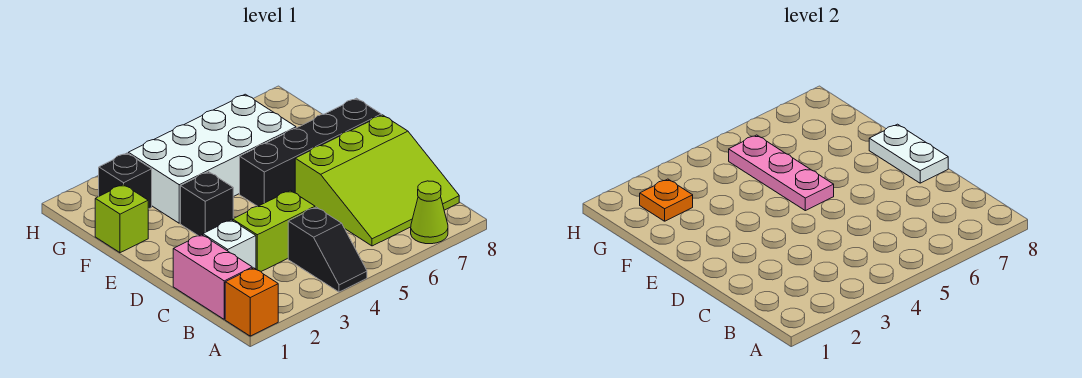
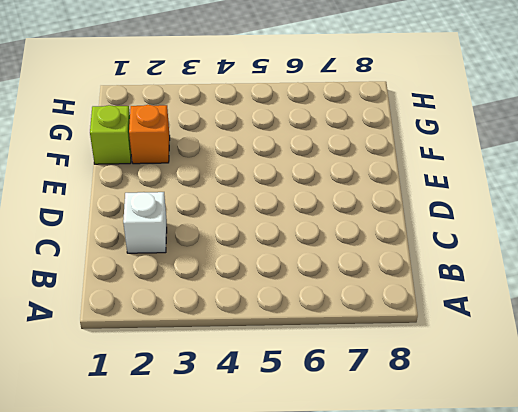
orange brick F2 level 1 -> orange brick A1 level 1
none -> black slope A4:B4 level 1 top B
none -> lime cone A7 level 1
none -> pink brick B1:C1 level 1

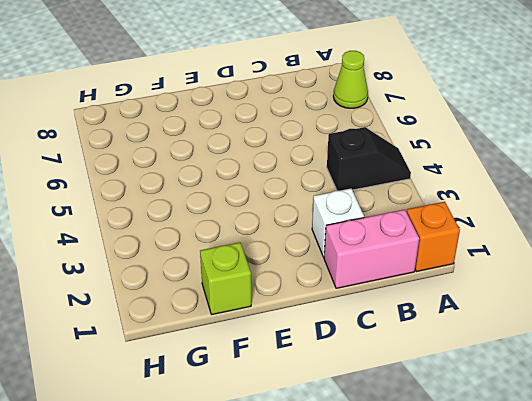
none -> lime slope B6:D8 level 1 top D
none -> lime brick C3:C4 level 1
none -> black brick E3 level 1

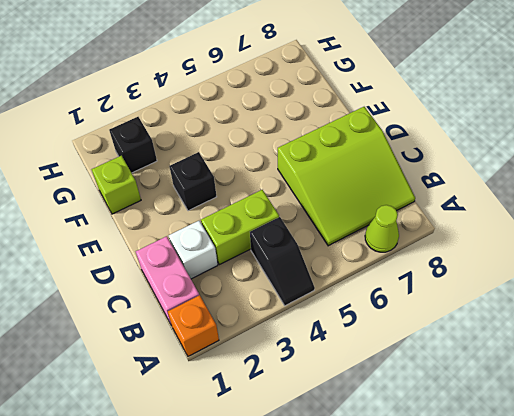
none -> black brick E5:E8 level 1
none -> white brick F3:G6 level 1
none -> white plate D8:E8 level 2

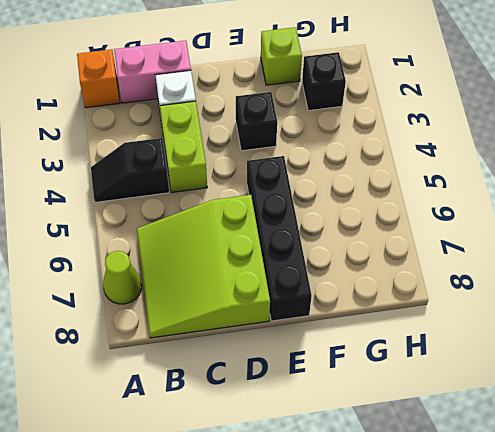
none -> white brick F3:G6 level 1
none -> white plate D8:E8 level 2
none -> pink plate E5:G5 level 2

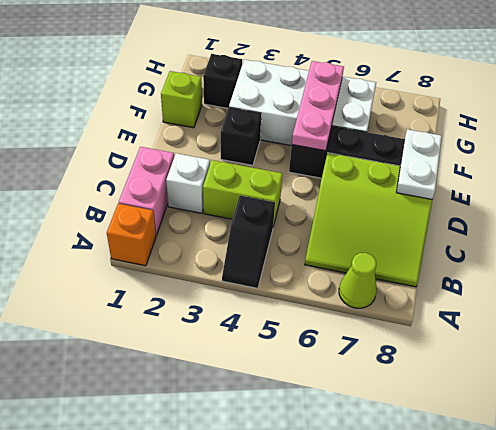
none -> orange plate G2 level 2

